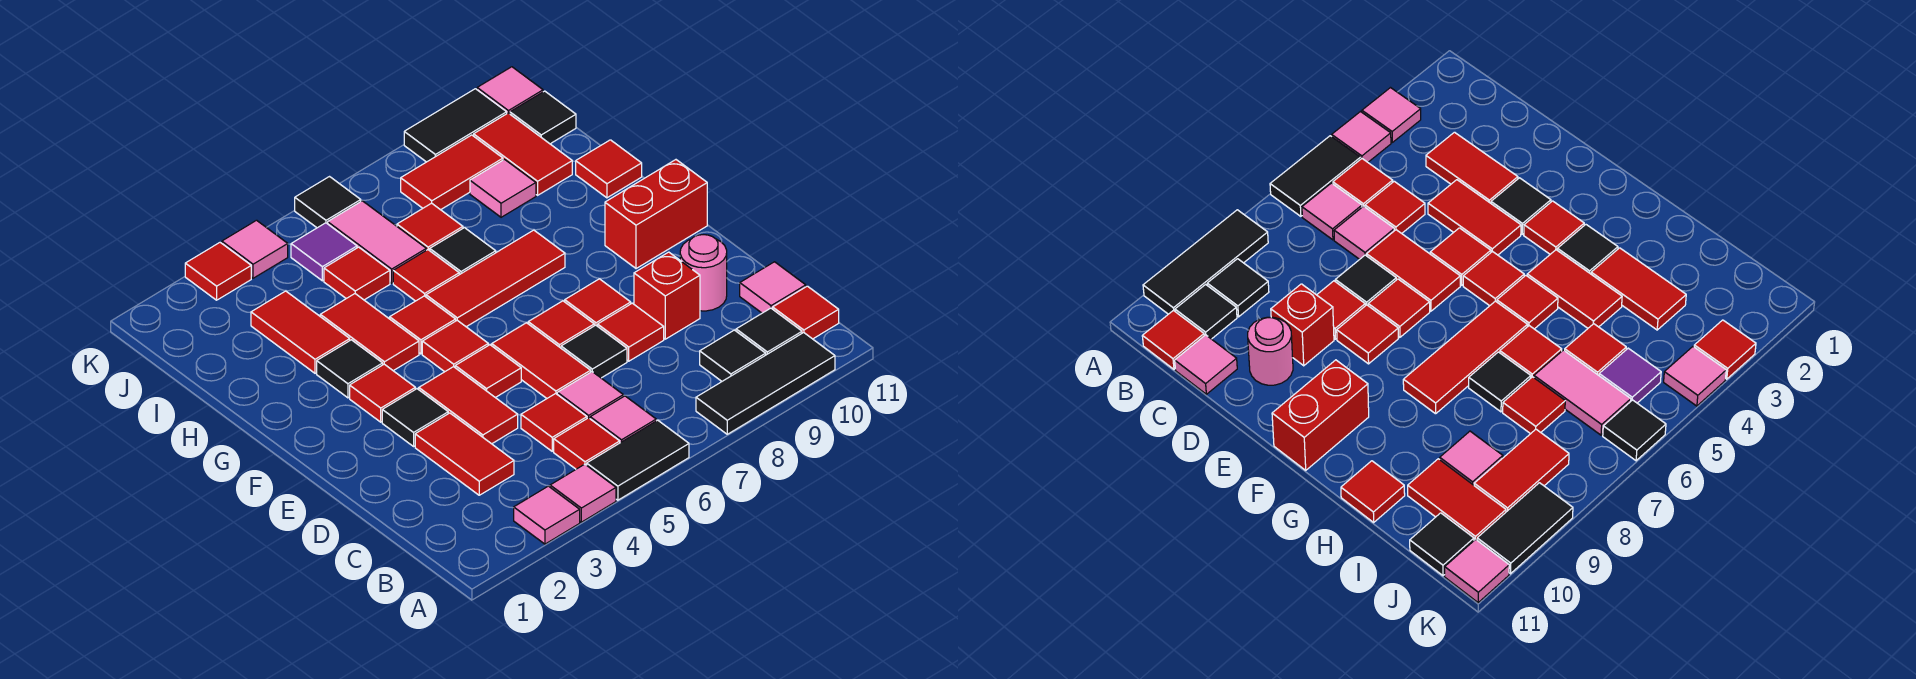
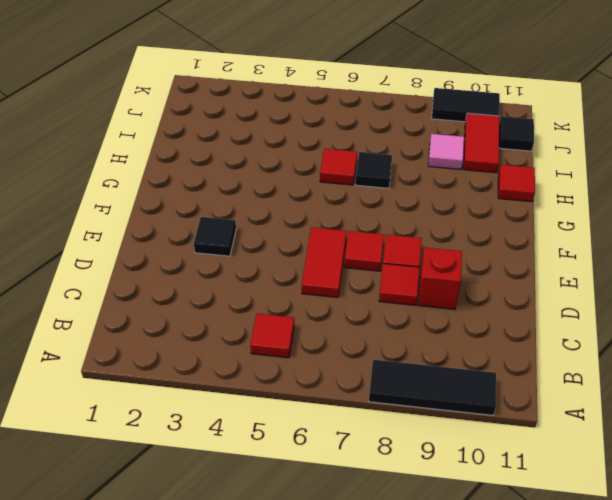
none -> pink tile A3 level 1
none -> pink tile A4 level 1
none -> black tile A5:A6 level 1
none -> pink tile B6 level 1

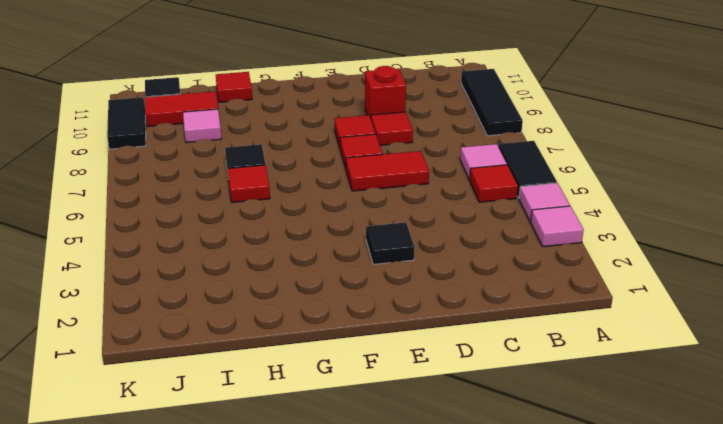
none -> black tile B9 level 1
none -> black tile B10 level 1
none -> red tile B11 level 1
none -> red tile C3:D3 level 1

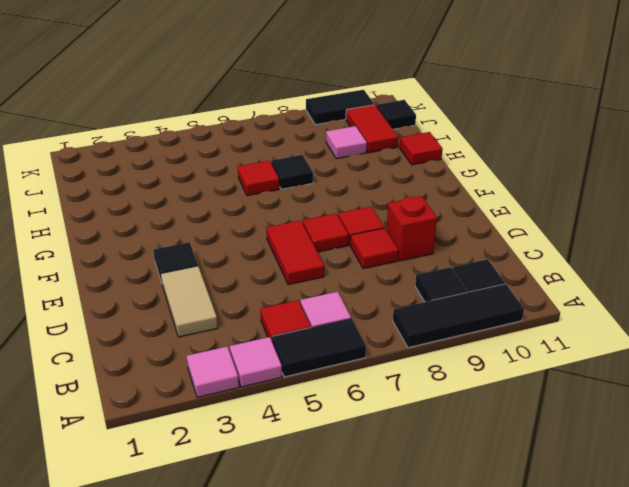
tan tile C3:D3 level 1 -> red tile C3:D3 level 1
none -> red tile B11 level 1
none -> red tile C5 level 1
none -> pink tile C6 level 1
none -> pink tile C11 level 1

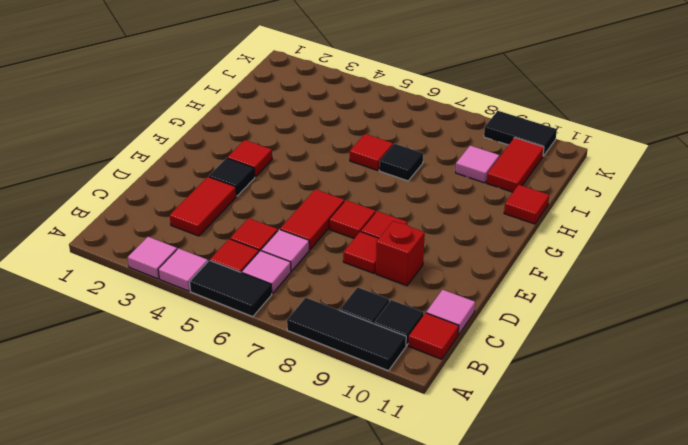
none -> red tile D4:E4 level 1
none -> black tile D7 level 1
none -> pink round brick D10 level 1
none -> red tile E5 level 1

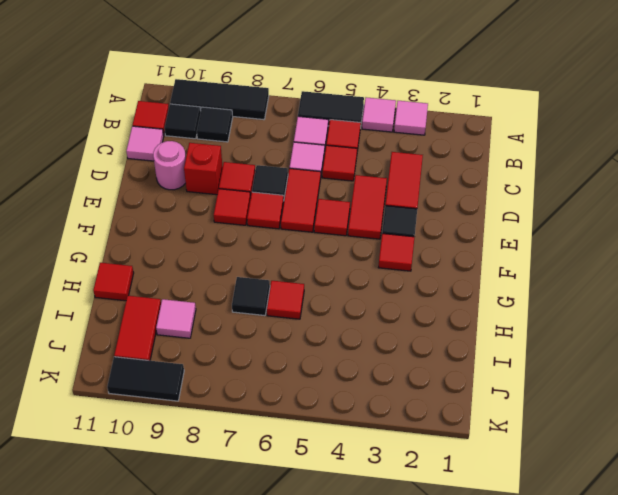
none -> red tile F5 level 1
none -> red brick F10:F11 level 1
none -> black tile G3 level 1
none -> red tile G4:H4 level 1

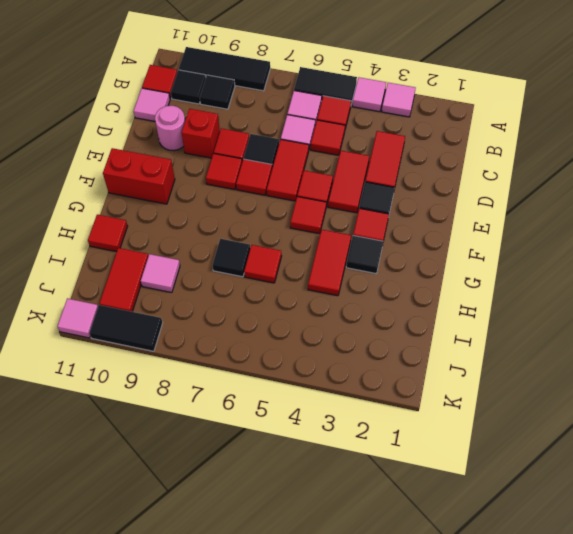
none -> red tile G5 level 1
none -> red tile G6:G8 level 1
none -> red tile H3:I3 level 1
none -> red tile I5 level 1

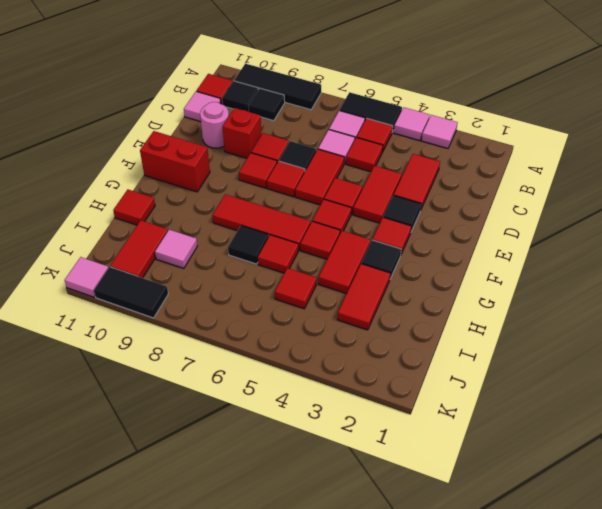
none -> pink tile I6:J6 level 1
none -> red tile I7 level 1
none -> purple tile J5 level 1
none -> red tile J8:J9 level 1

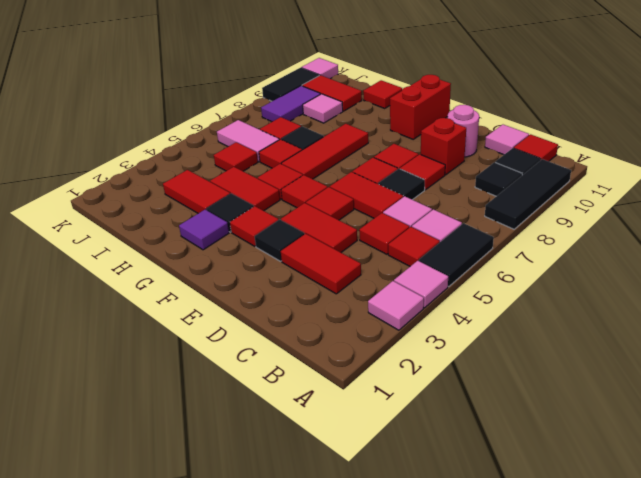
purple tile G2 level 1 -> purple tile J5 level 1
purple tile J8:J9 level 1 -> red tile J8:J9 level 1
none -> black tile J11 level 1
none -> red tile K3 level 1
none -> pink tile K4 level 1
none -> black tile K6 level 1

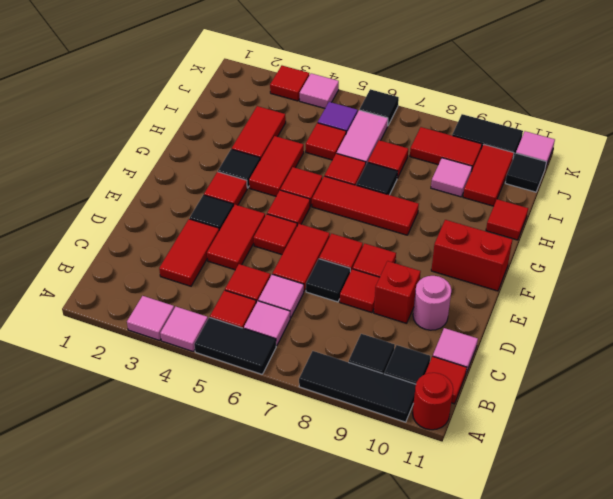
red round brick A11 level 1 -> none

